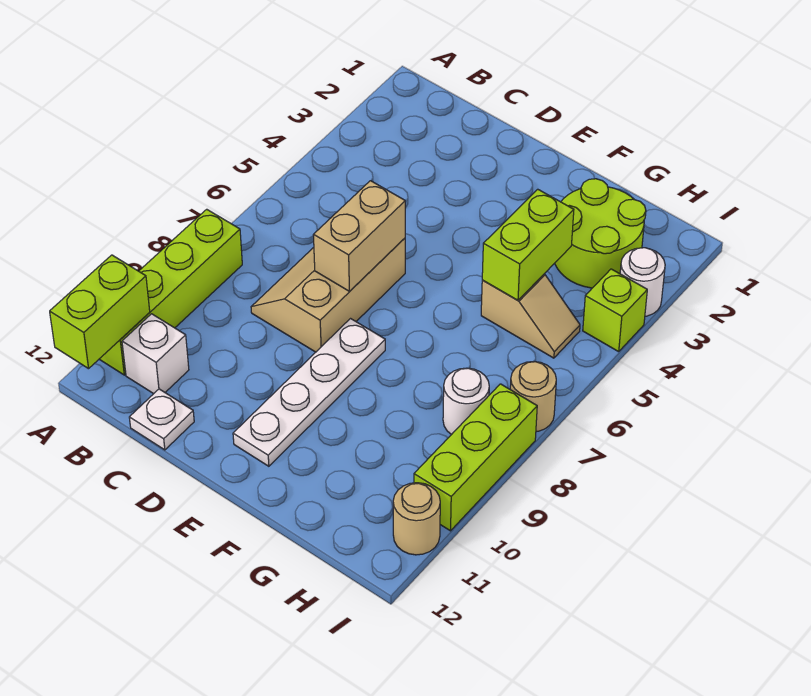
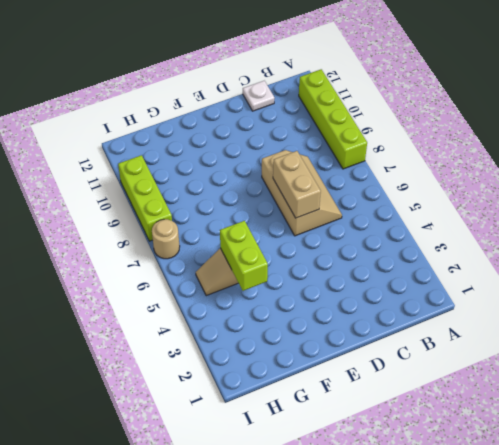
none -> white brick B11 level 1
none -> white plate E8:E11 level 1
none -> lime round brick G2:H3 level 1

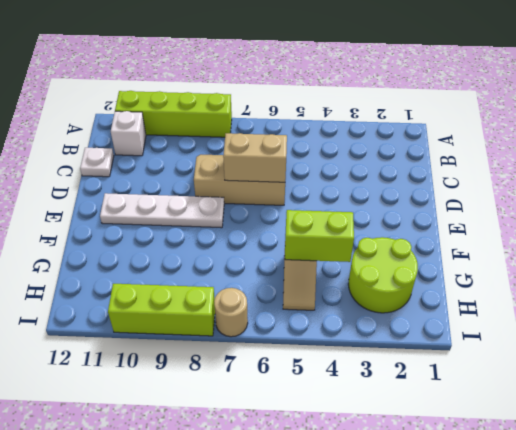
none -> white round brick H8 level 1
none -> white round brick I3 level 1
none -> lime brick I4 level 1

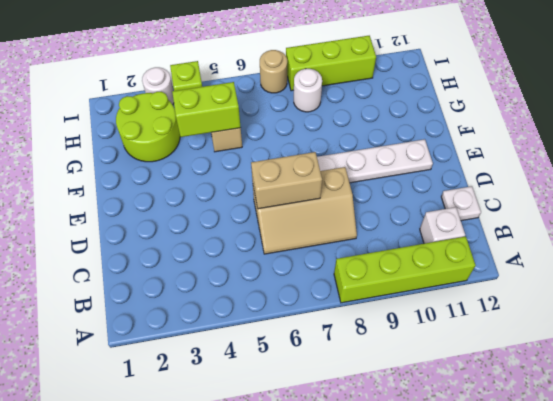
none -> tan round brick I11 level 1
none -> lime brick A11:A12 level 2

